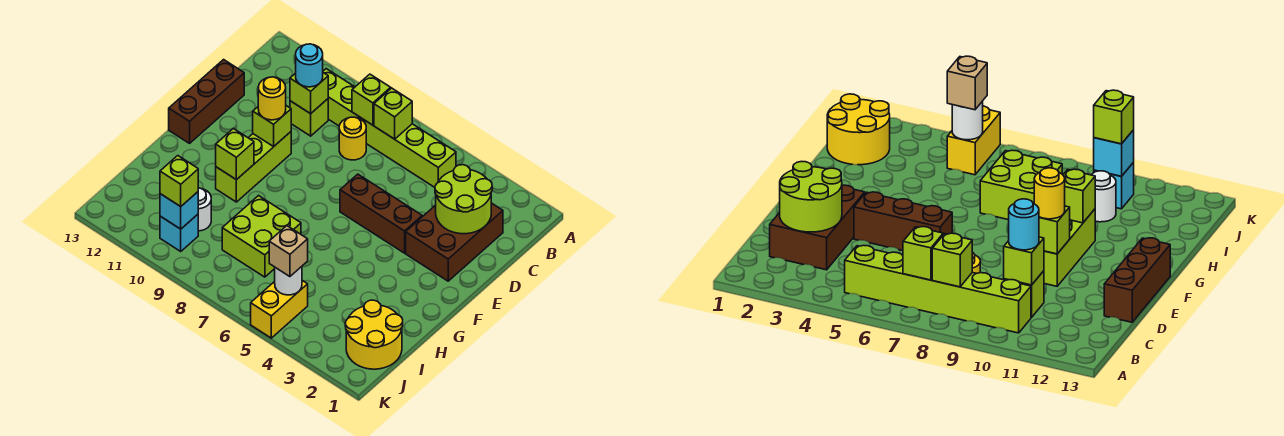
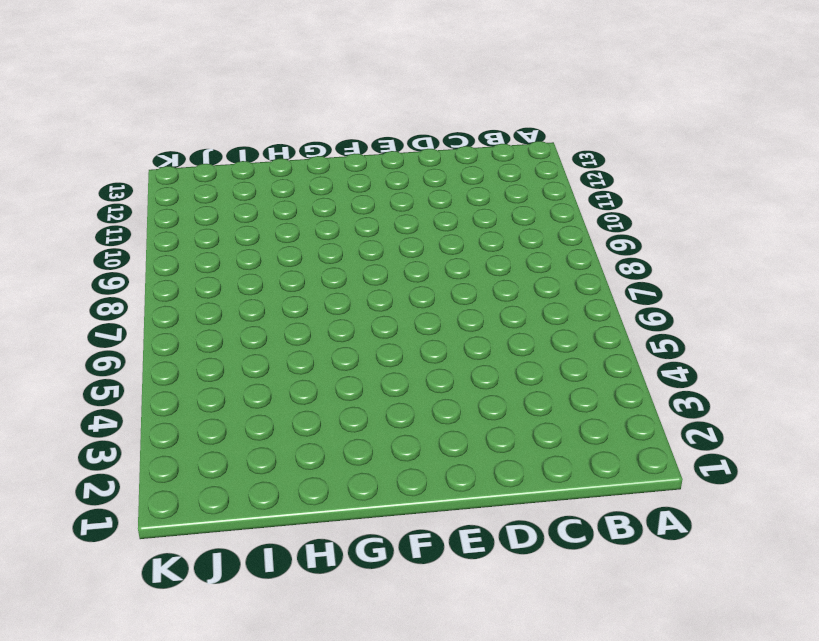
none -> lime brick B5:B10 level 1
none -> brown brick C2:E3 level 1
none -> yellow round brick C8 level 1

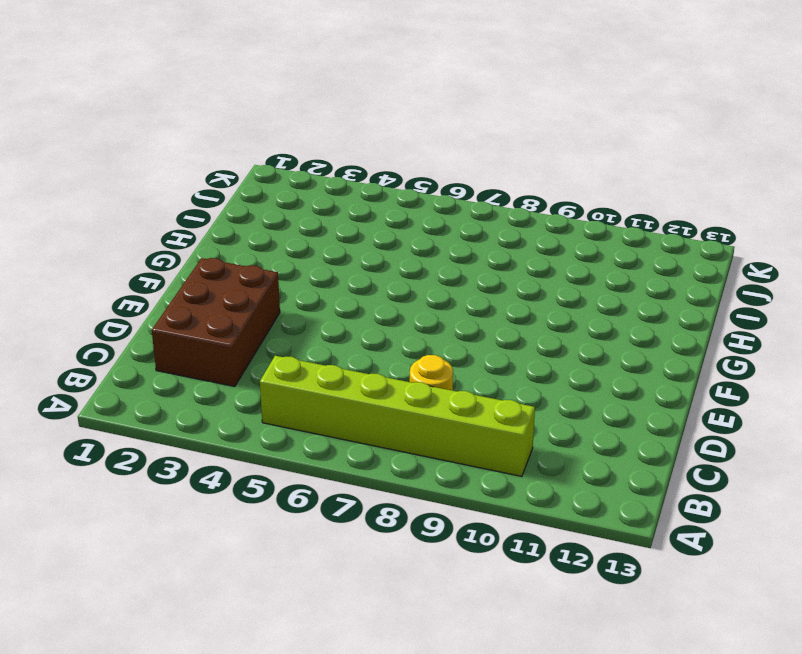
none -> lime brick C10 level 1
none -> brown brick D13:F13 level 1
none -> brown brick E4:E6 level 1

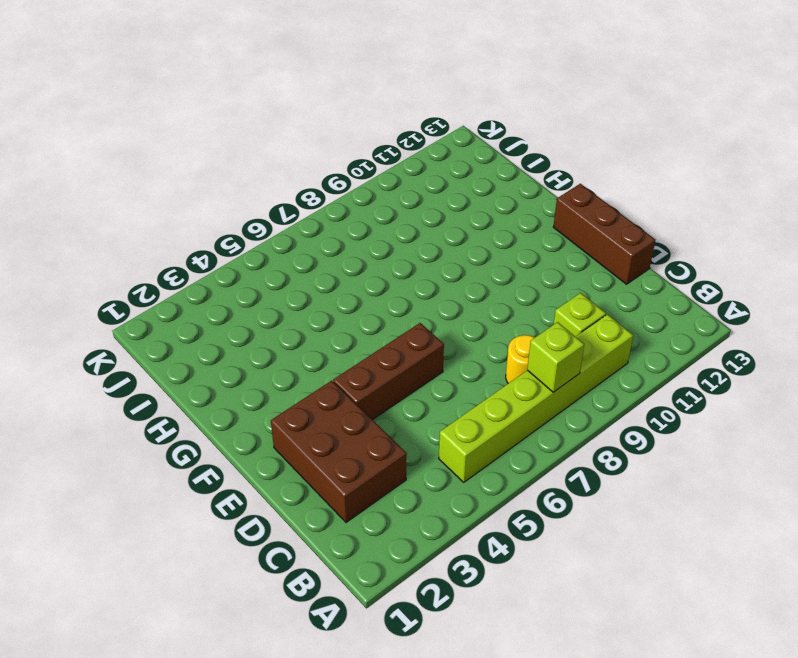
none -> lime brick E10:G10 level 1
none -> lime brick H7:I8 level 1
none -> yellow round brick I1:J2 level 1

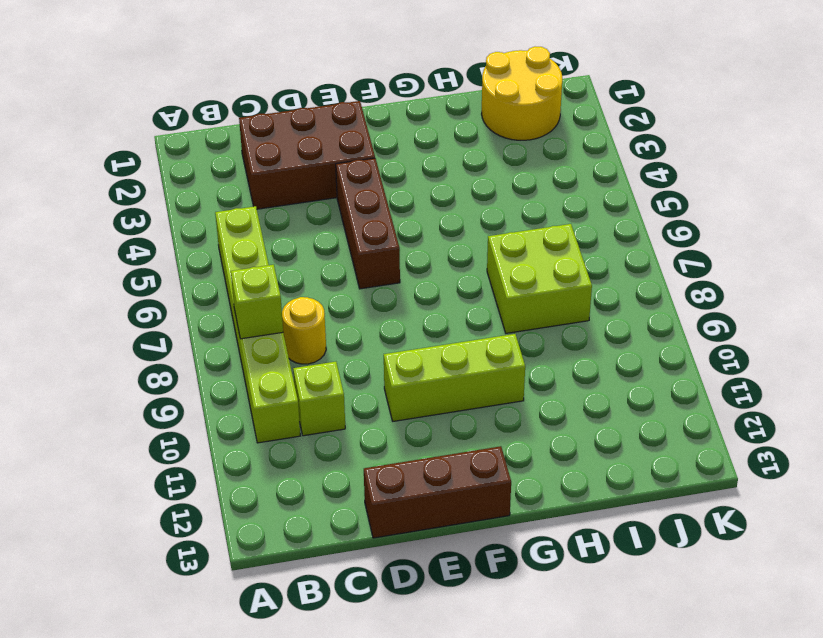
none -> white round brick I10 level 1
none -> yellow brick J5:K5 level 1
none -> cyan brick J10 level 1

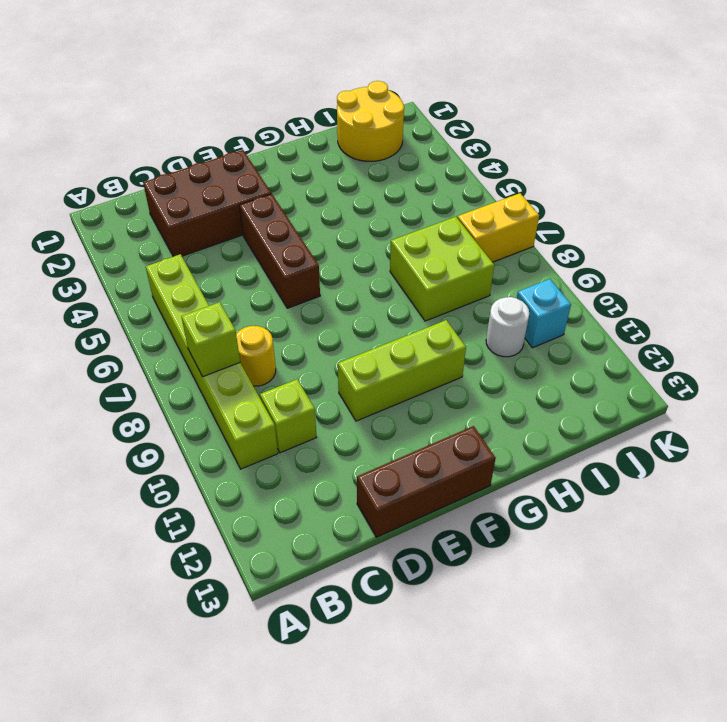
yellow brick J7:K7 level 1 -> yellow brick J5:K5 level 1
none -> lime brick B7 level 2
none -> lime round brick C2:D3 level 2
none -> lime brick C10 level 2

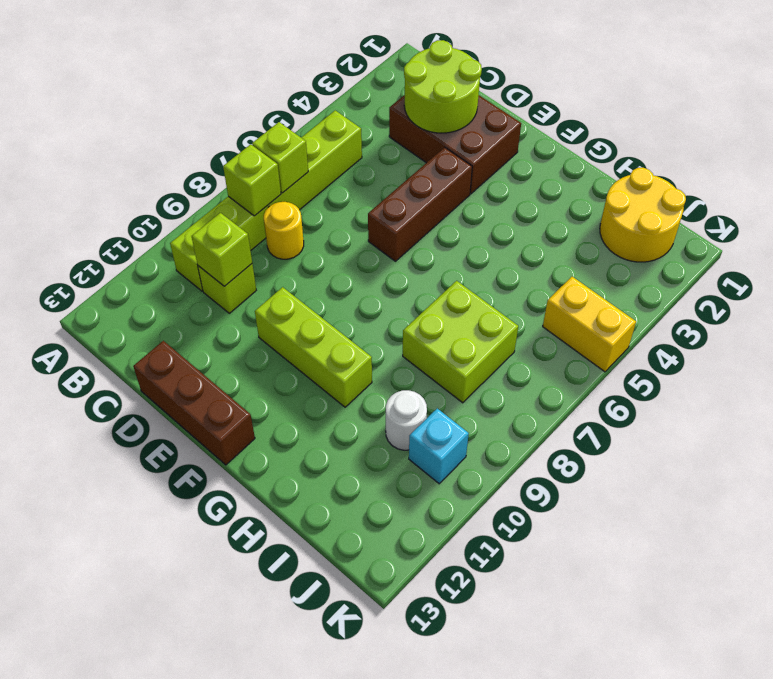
none -> lime brick E10 level 2
none -> lime brick G10 level 2
none -> white round brick J5 level 2

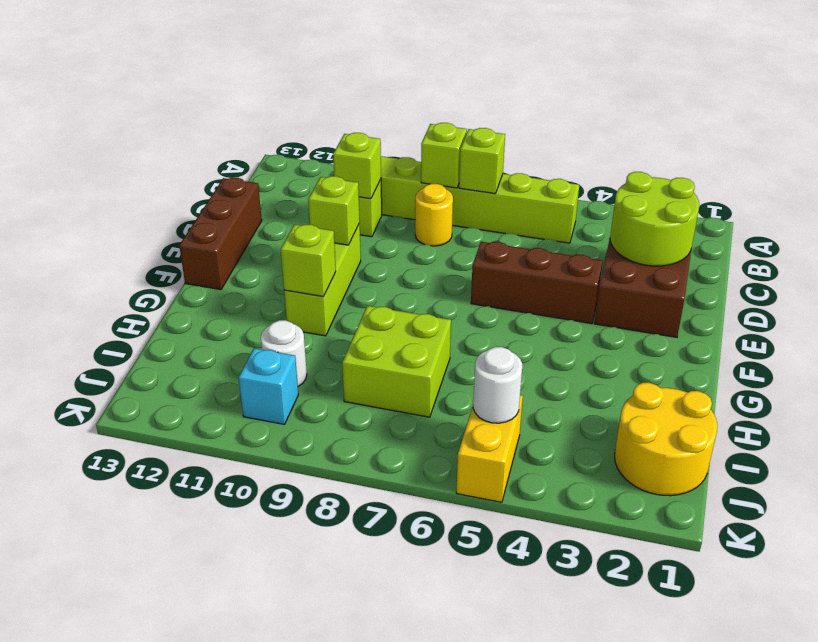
none -> cyan brick J10 level 2
none -> cyan round brick C10 level 3
none -> yellow round brick E10 level 3

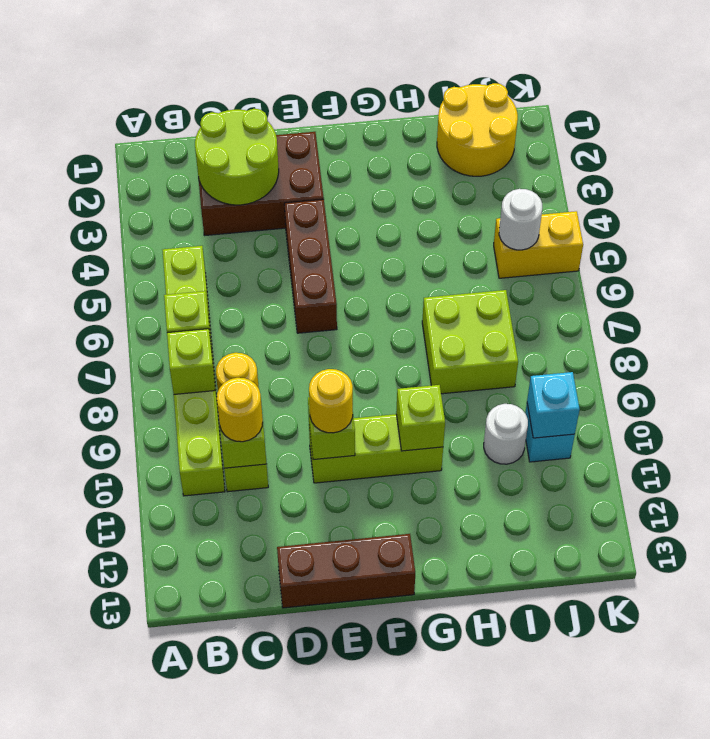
yellow round brick C10 level 3 -> cyan round brick C10 level 3
none -> tan brick J5 level 3
none -> lime brick J10 level 3

